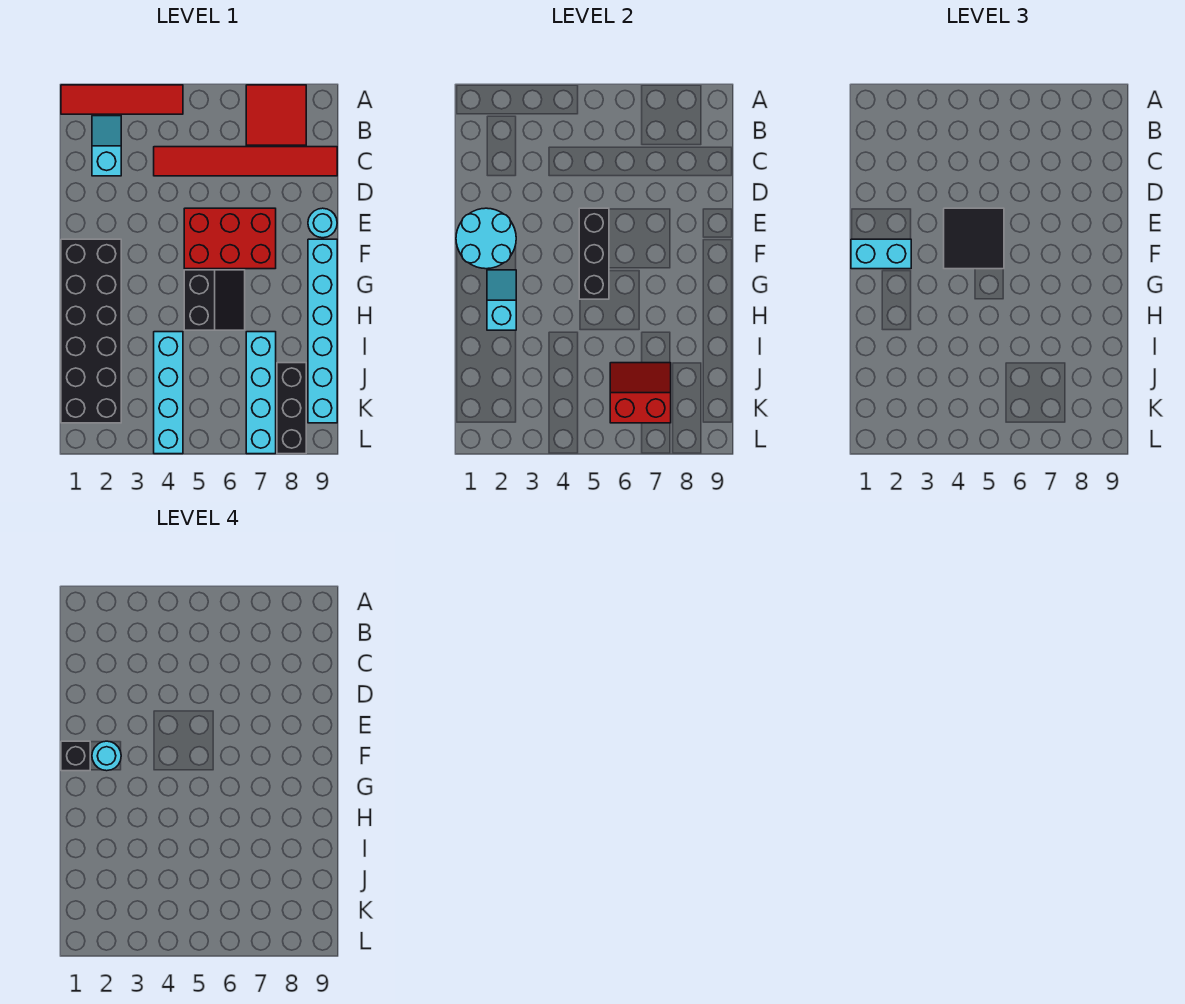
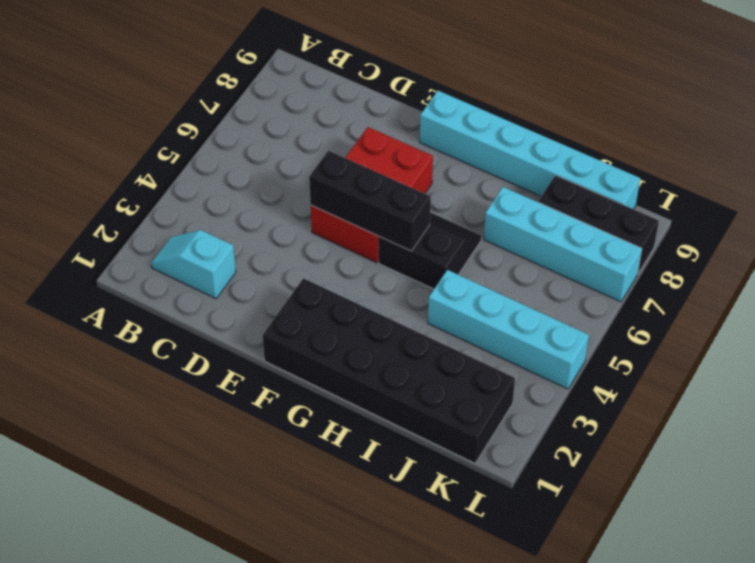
none -> red tile A1:A4 level 1
none -> red tile A7:B8 level 1
none -> red tile C4:C9 level 1

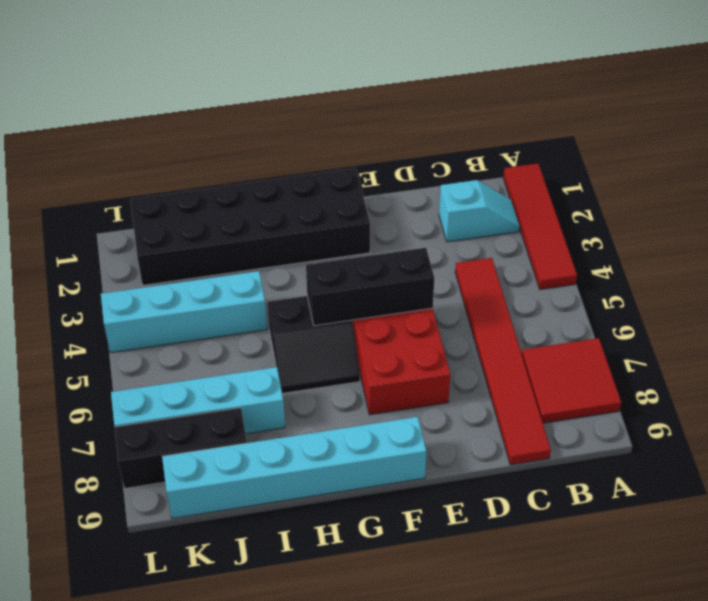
none -> cyan round brick E9 level 1
none -> cyan round brick E1:F2 level 2
none -> cyan slope G2:H2 level 2 top H

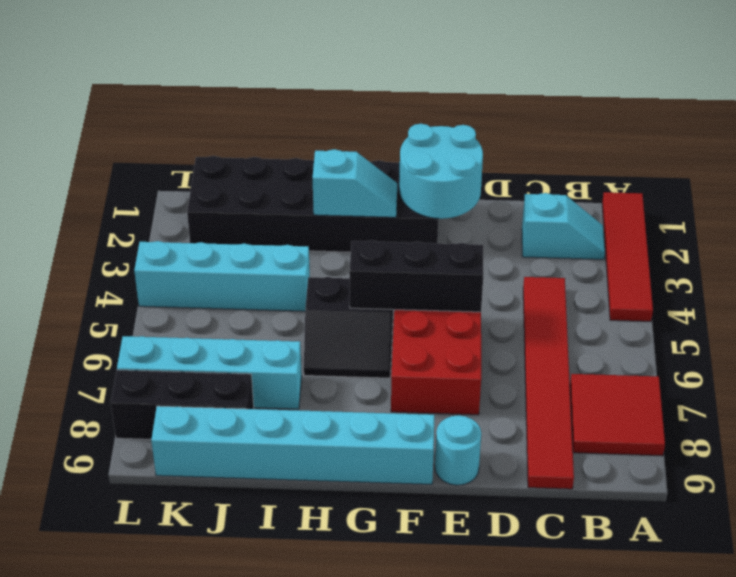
none -> red slope J6:K7 level 2 top K
none -> black tile E4:F5 level 3
none -> cyan brick F1:F2 level 3

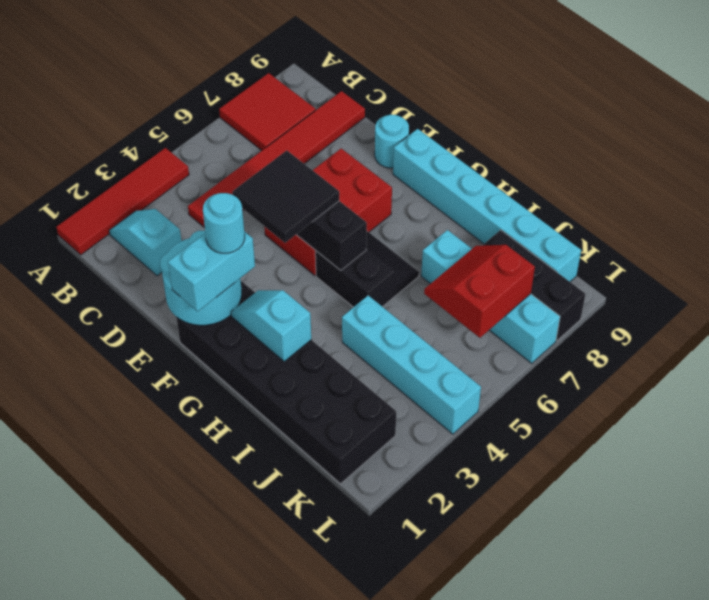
none -> black brick F1 level 4

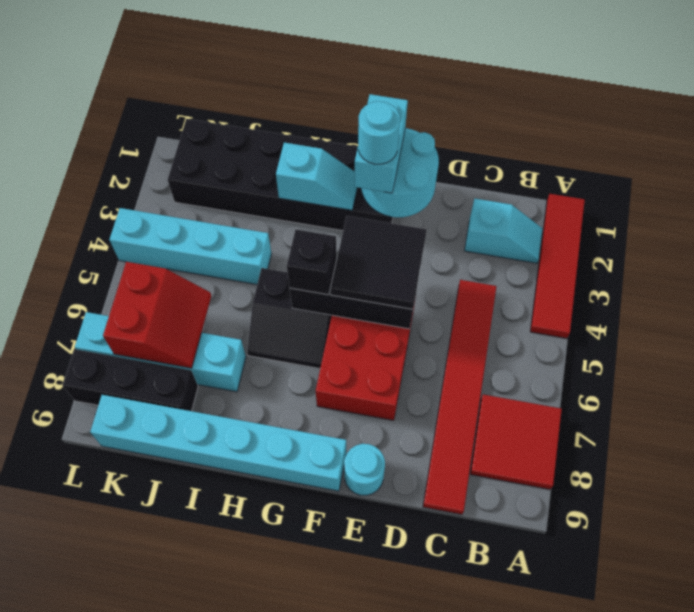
black brick G5 level 3 -> black brick F1 level 4

